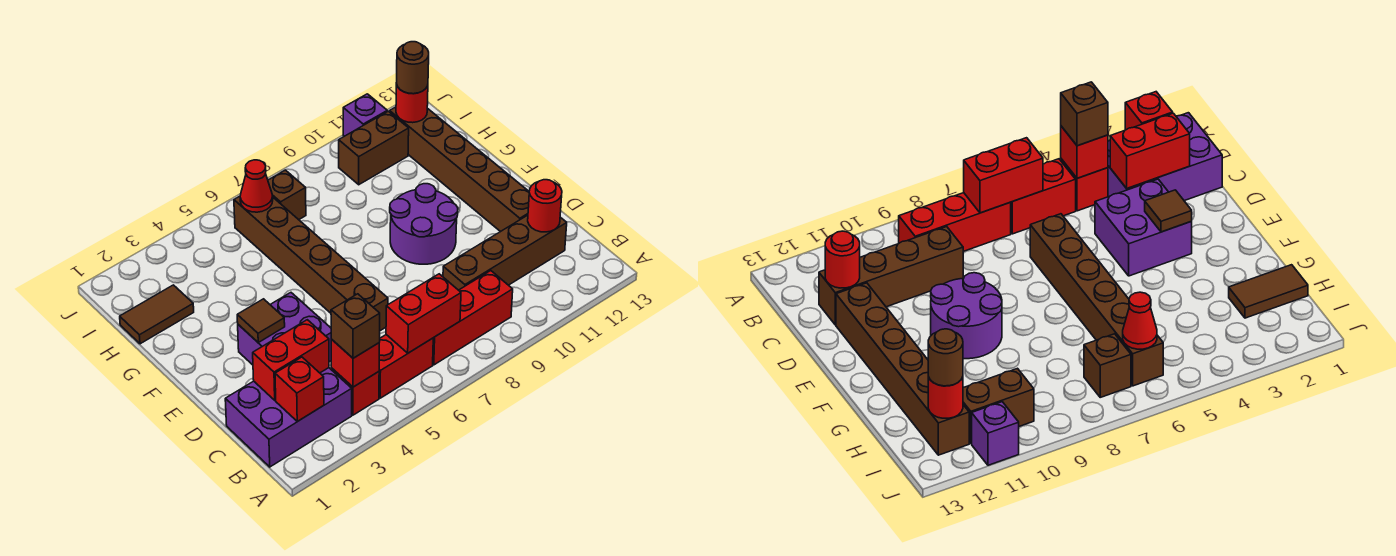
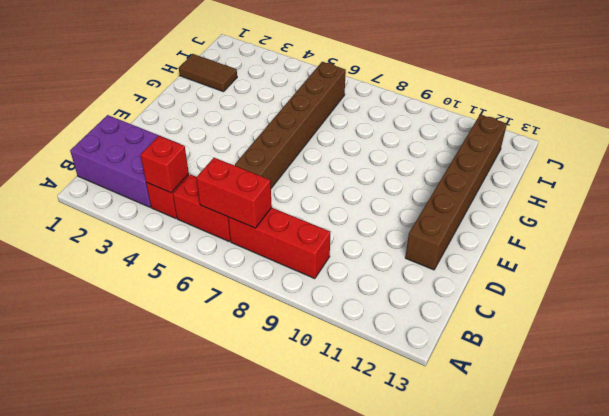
none -> brown brick C9:C12 level 1
none -> purple brick D3:E4 level 1
none -> purple round brick E9:F10 level 1

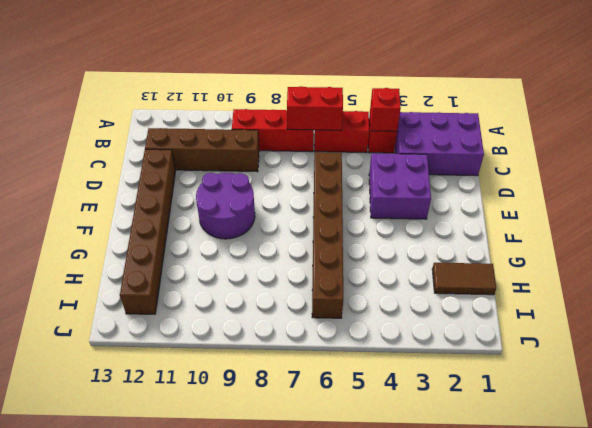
none -> brown brick I7 level 1
none -> brown brick I10:I11 level 1
none -> purple brick J11 level 1

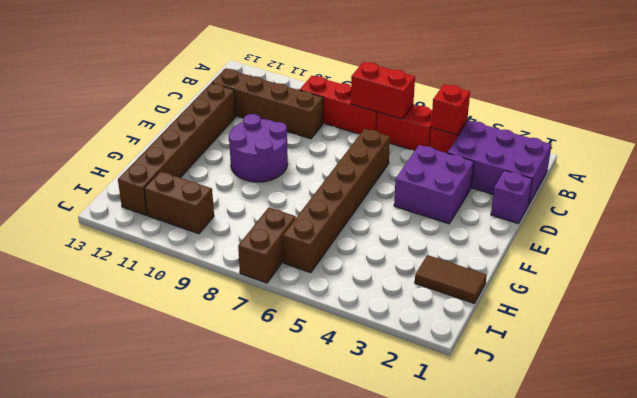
purple brick D1 level 1 -> purple brick J11 level 1
brown brick I7:J7 level 1 -> brown brick I7 level 1
none -> red brick B2 level 2
none -> red brick C2:C3 level 2
none -> red round brick C12 level 2

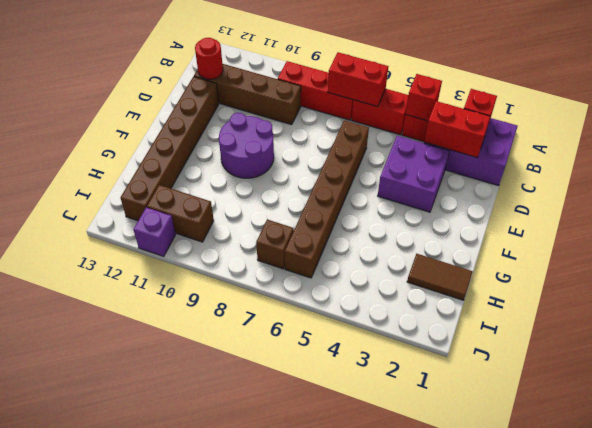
none -> brown tile E3 level 2
none -> red cone I6 level 2
none -> red round brick I12 level 2

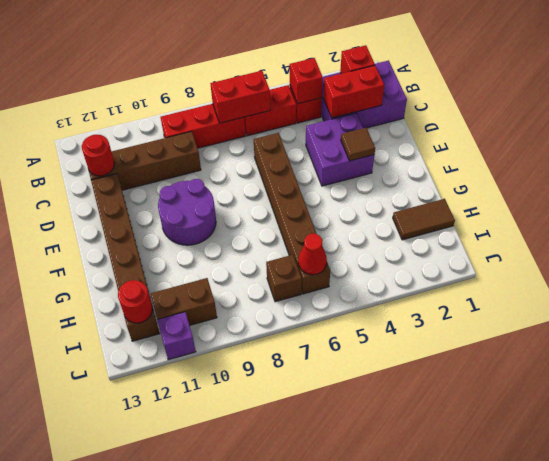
none -> brown brick B4 level 3
none -> brown round brick I12 level 3

